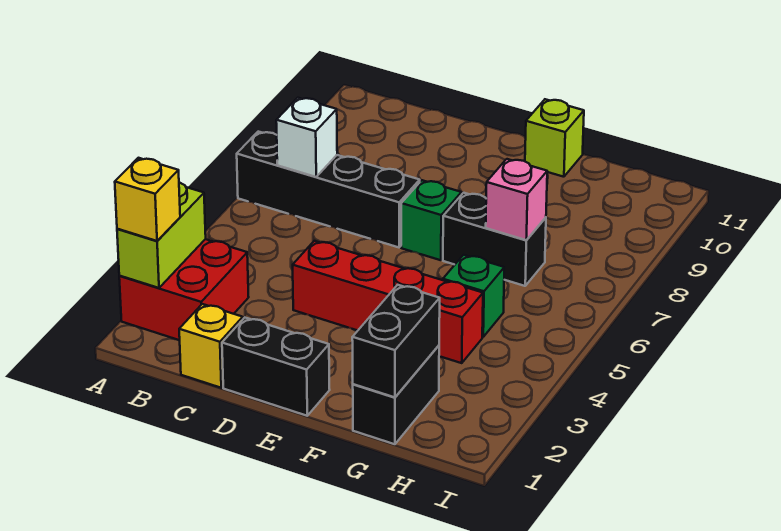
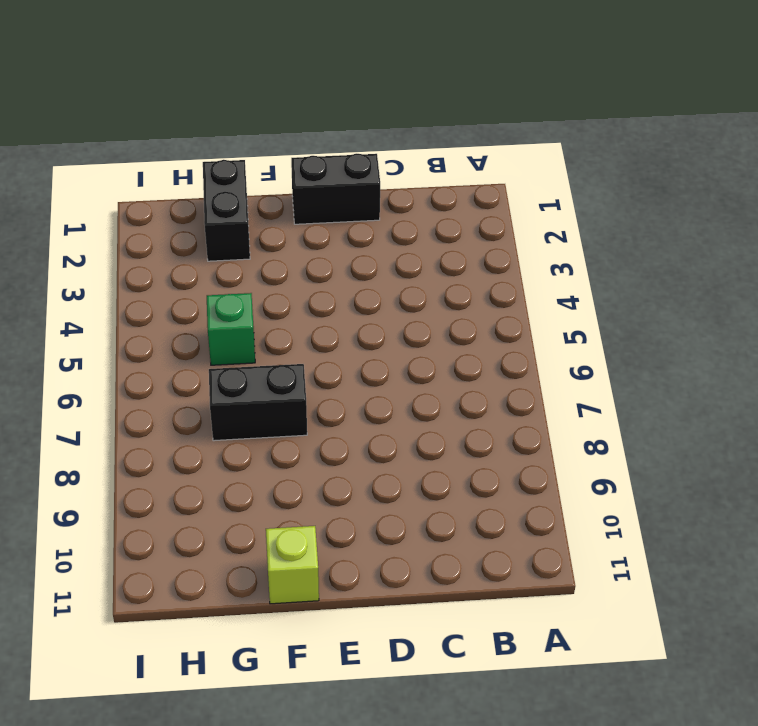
none -> red brick A2:B3 level 1
none -> black brick A7:D7 level 1
none -> yellow brick C1 level 1

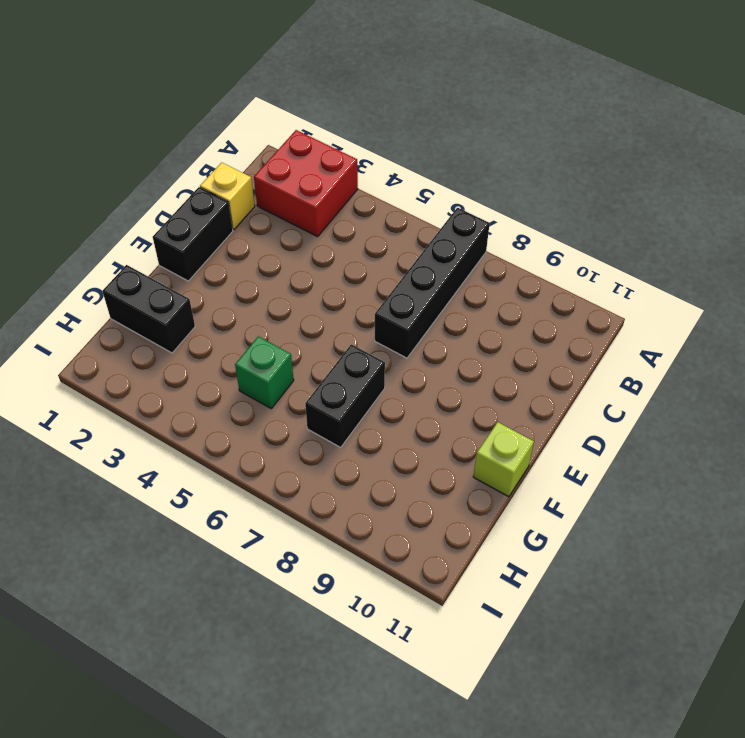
none -> red brick D4:G4 level 1
none -> green brick E7 level 1
none -> lime brick A2:A3 level 2

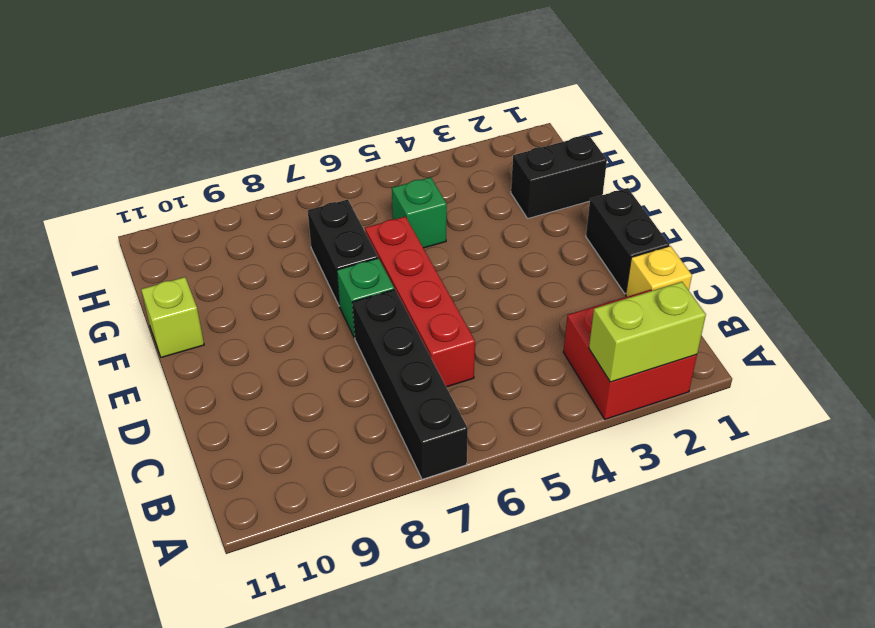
red brick C6:F6 level 1 -> red brick D4:G4 level 1
none -> white brick B7 level 2
none -> black brick G1:G2 level 2
none -> pink brick G7 level 2

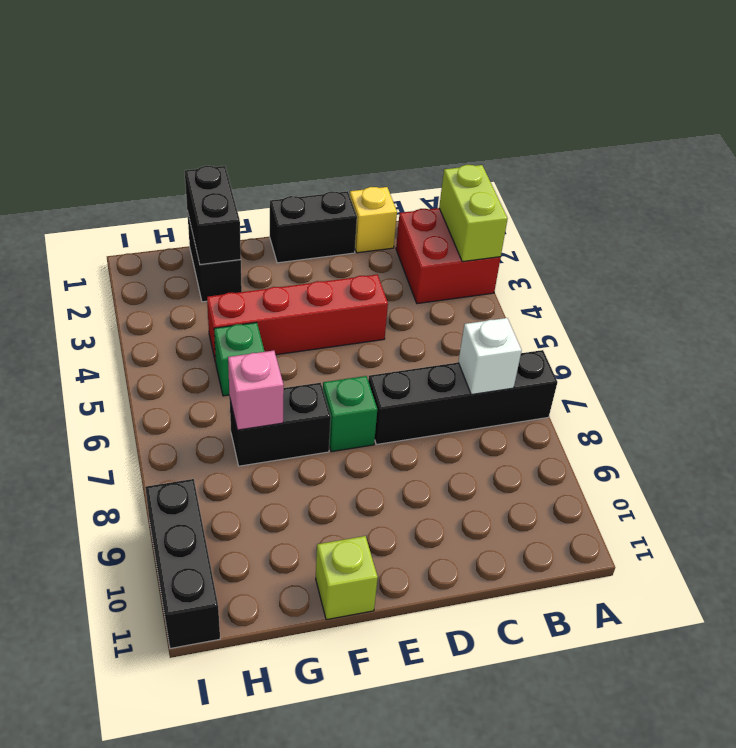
black brick I9:I11 level 1 -> none
none -> yellow brick A2 level 3

